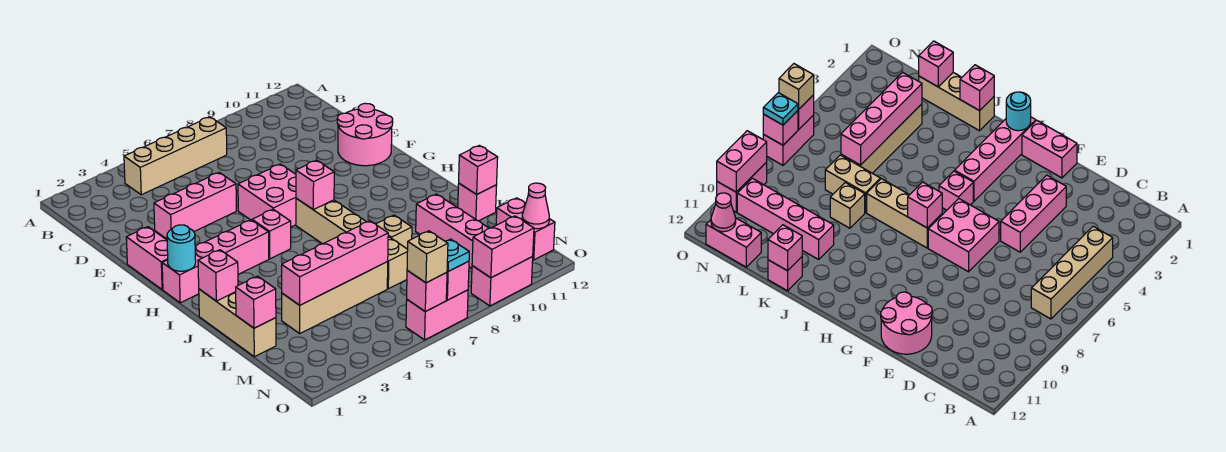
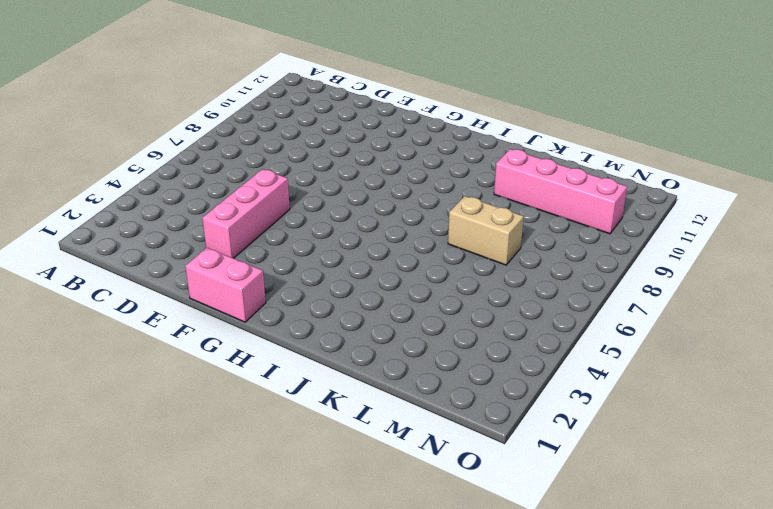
none -> tan brick B4:B7 level 1
none -> pink round brick E11:F12 level 1
none -> pink brick F6:G7 level 1

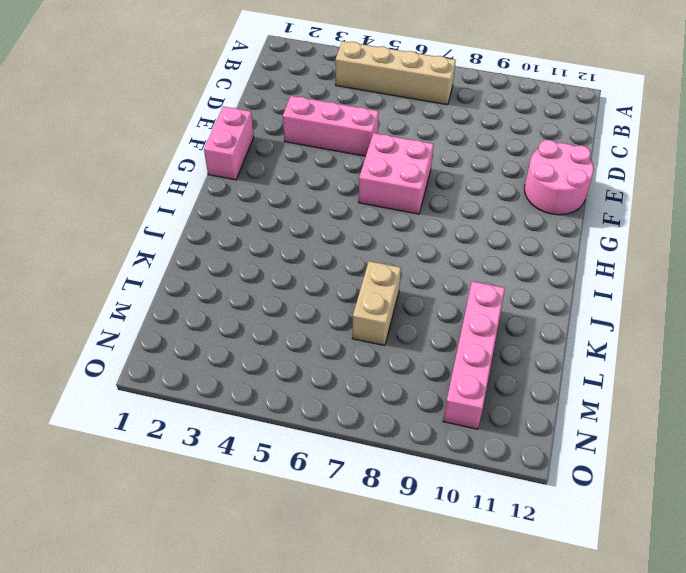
none -> pink brick H1:H4 level 1
none -> pink brick H5 level 1
none -> tan brick H7:J7 level 1

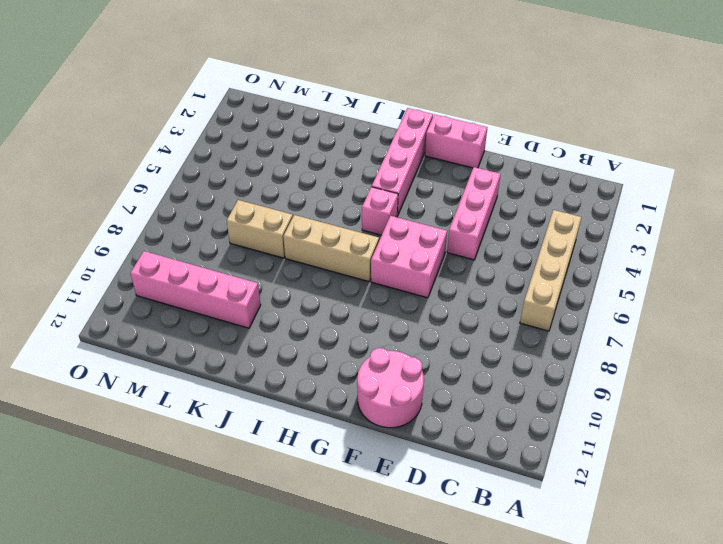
none -> tan brick J1:L1 level 1
none -> tan brick K8 level 1
none -> pink brick K12 level 1

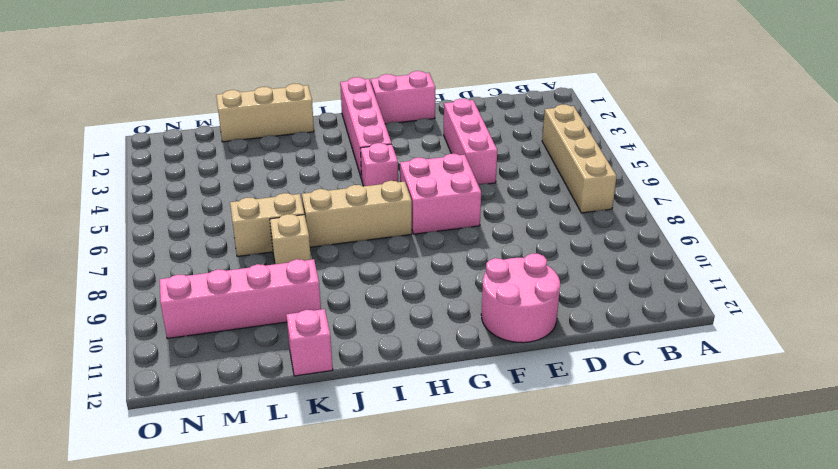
none -> tan brick L3:L6 level 1
none -> pink brick M12:N12 level 1
none -> pink brick O6:O7 level 1

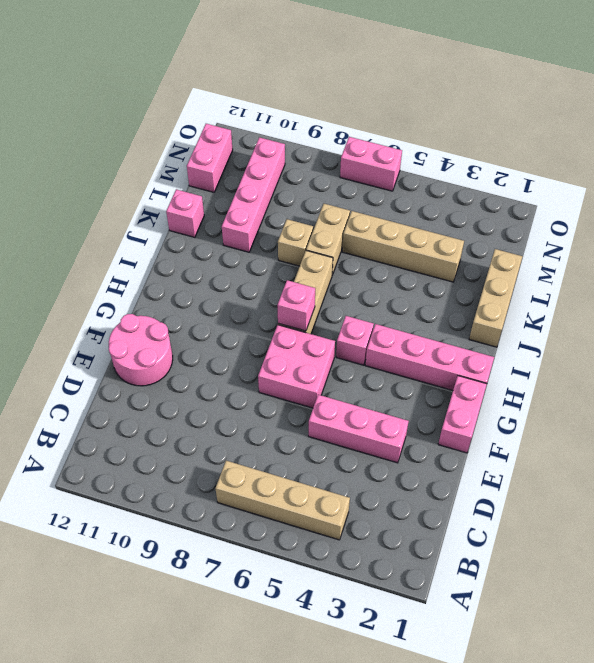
none -> pink brick O9:O10 level 1
none -> cyan round brick H1 level 2
none -> pink brick J1 level 2

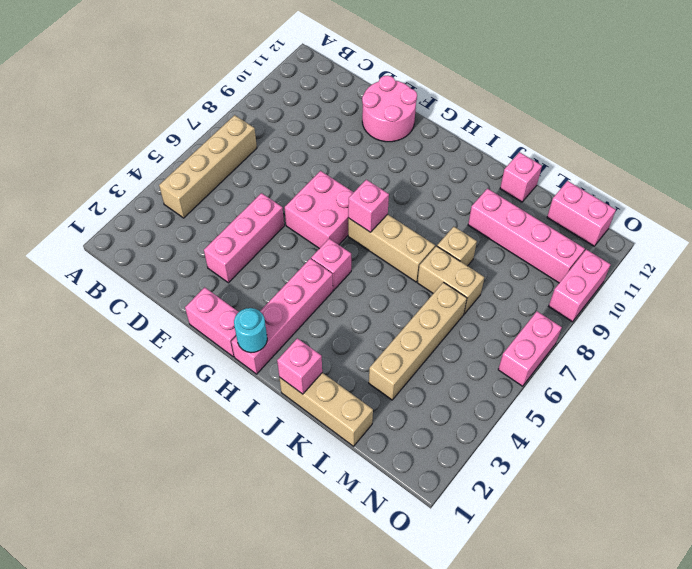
none -> pink brick K12 level 2
none -> pink brick L1 level 2
none -> pink brick L3:L6 level 2

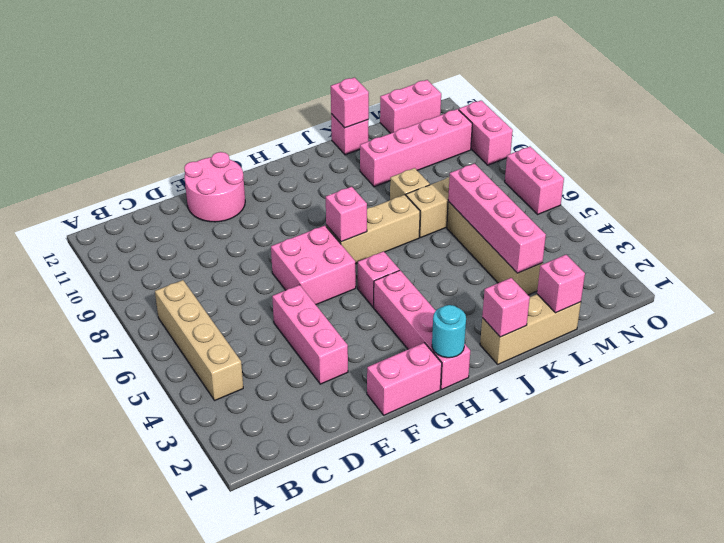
none -> pink cone N12 level 2
none -> pink brick O6 level 2
none -> pink brick O7 level 2

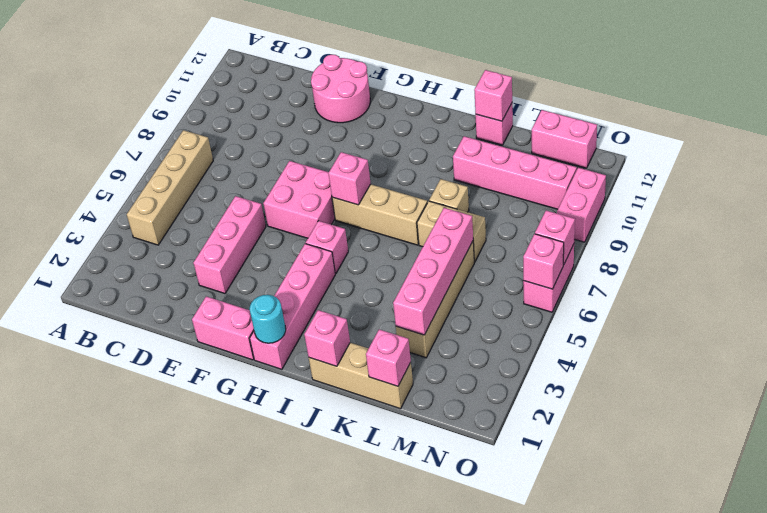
none -> pink cone N12 level 2
none -> pink brick O9:O10 level 2
none -> tan brick O6 level 3

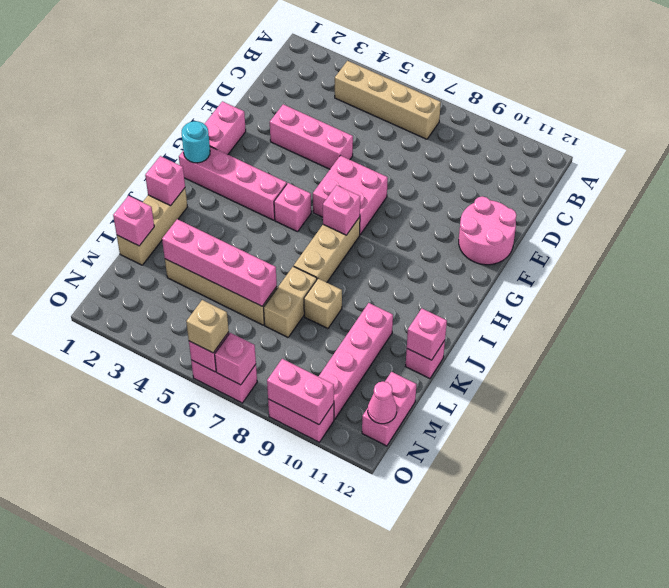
none -> cyan plate O7 level 3

